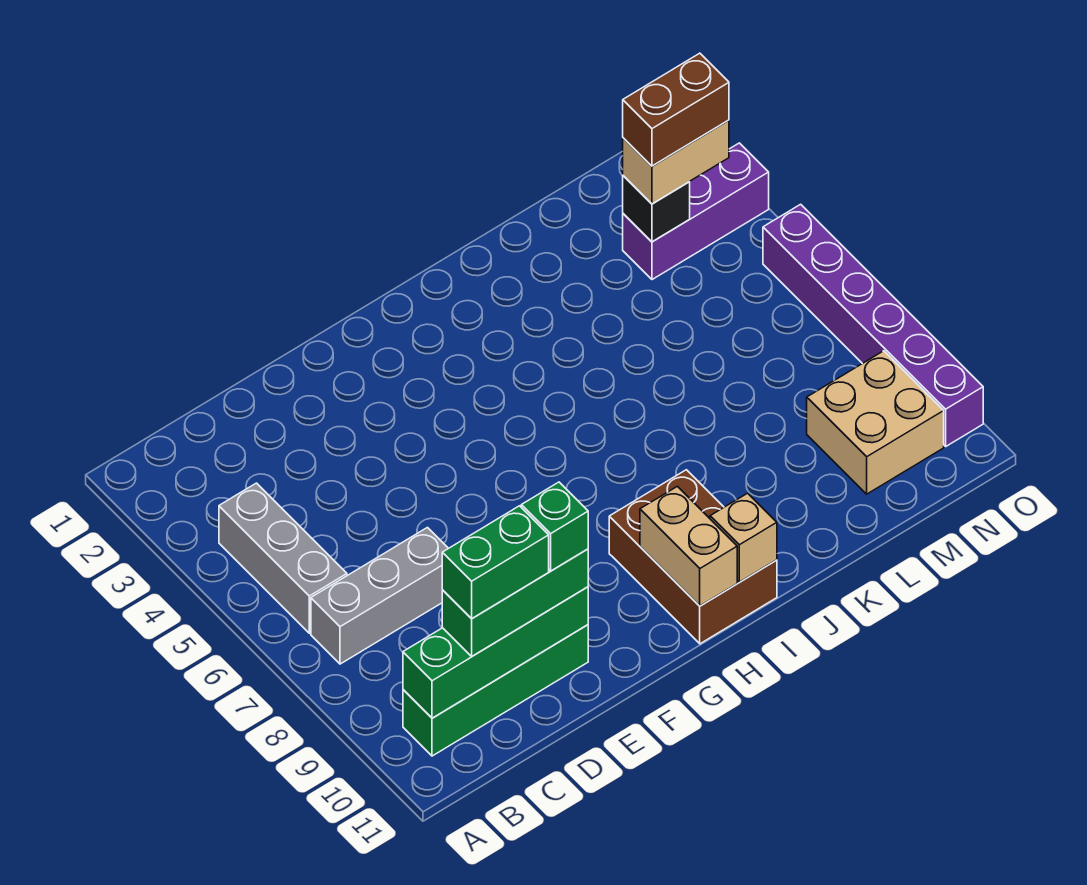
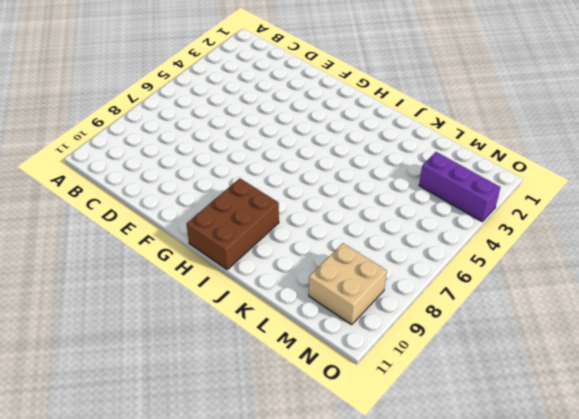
none -> grey brick B4:B6 level 1
none -> grey brick B7:D7 level 1
none -> green brick B10:E10 level 1

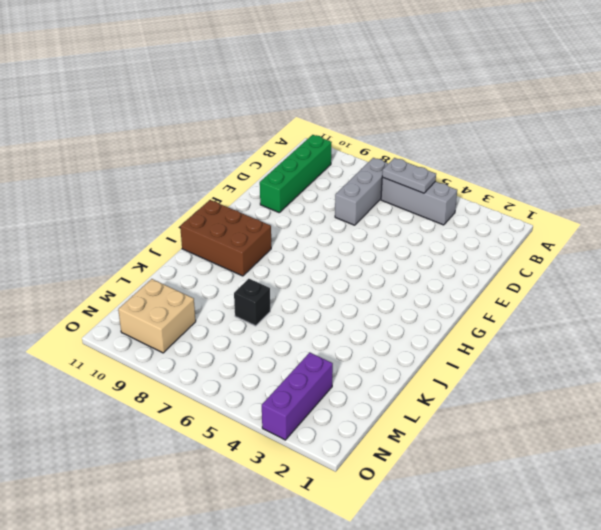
grey plate B5:B6 level 2 -> none
black brick K7 level 1 -> black brick M3 level 2
none -> purple brick O5:O10 level 1
none -> green brick B10:E10 level 2
none -> tan brick H10:H11 level 2

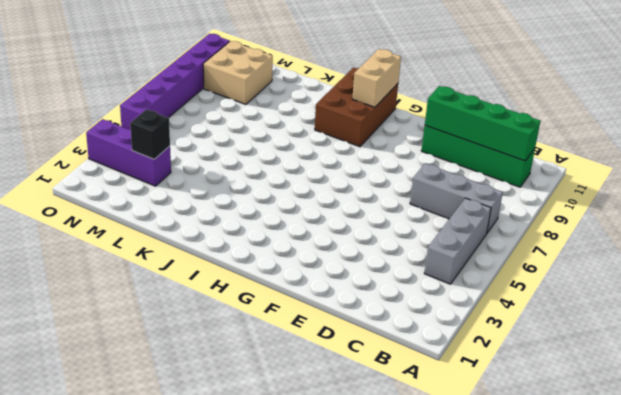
none -> tan brick I11 level 2
none -> green brick C10:E10 level 3
none -> tan brick M3:N3 level 3

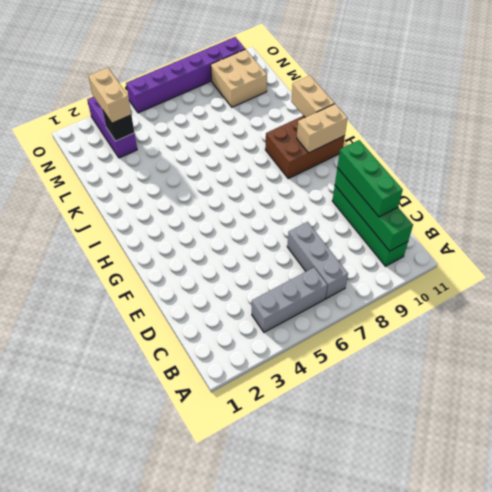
tan brick I11:J11 level 2 -> tan brick I11 level 2
none -> green brick C10:D10 level 4
none -> green brick E10 level 4
none -> brown brick M3:N3 level 4

